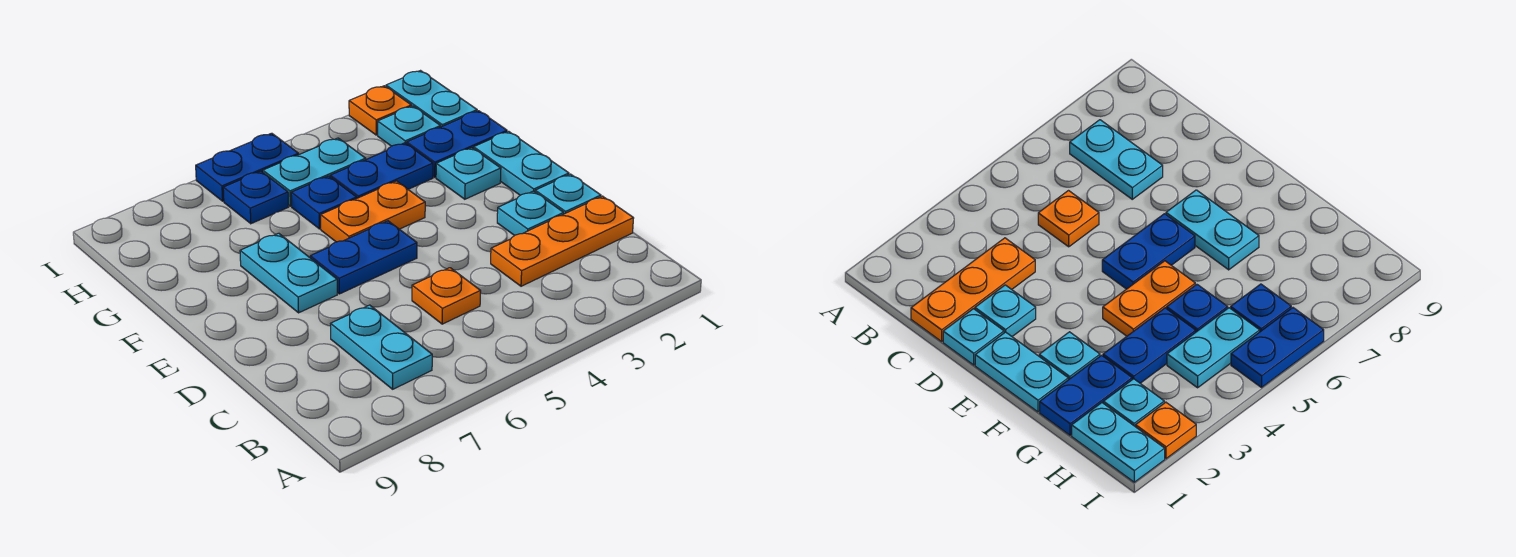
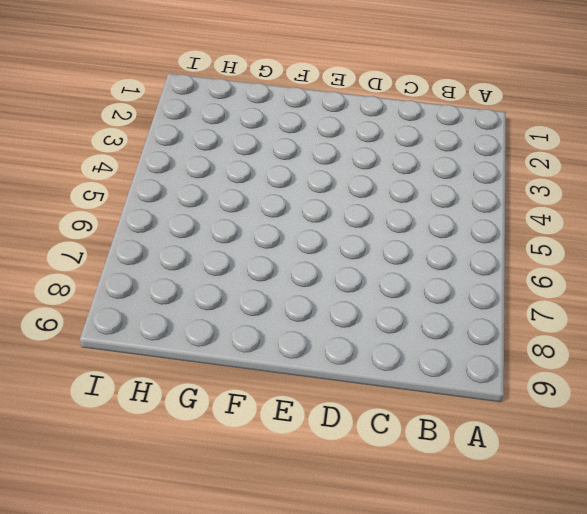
none -> cyan plate B7:C7 level 1
none -> orange plate C1:C3 level 1
none -> orange plate C5 level 1

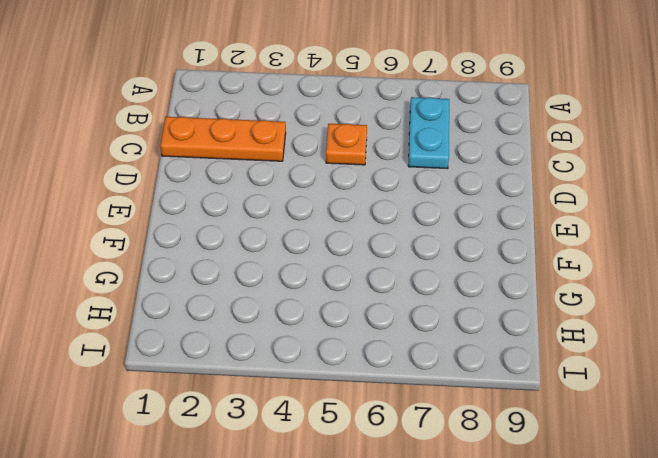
none -> cyan plate D1 level 1
none -> cyan plate D2 level 1
none -> cyan plate E1:F1 level 1

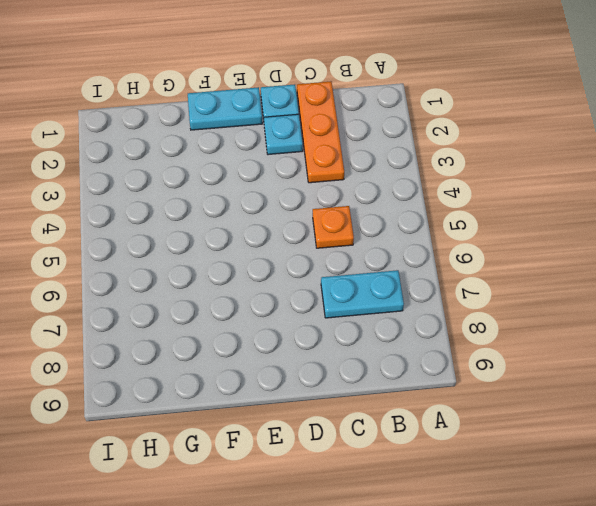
none -> blue plate E5:E6 level 1
none -> cyan plate E7:F7 level 1
none -> cyan plate F2 level 1

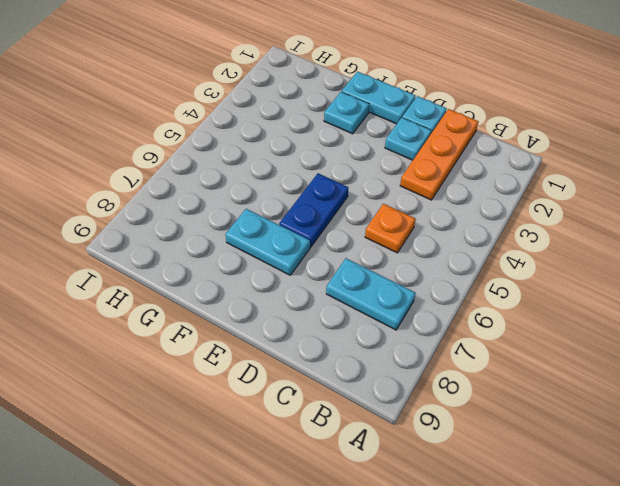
none -> orange plate F4:F5 level 1
none -> blue plate G1:G2 level 1
none -> blue plate G3:G4 level 1

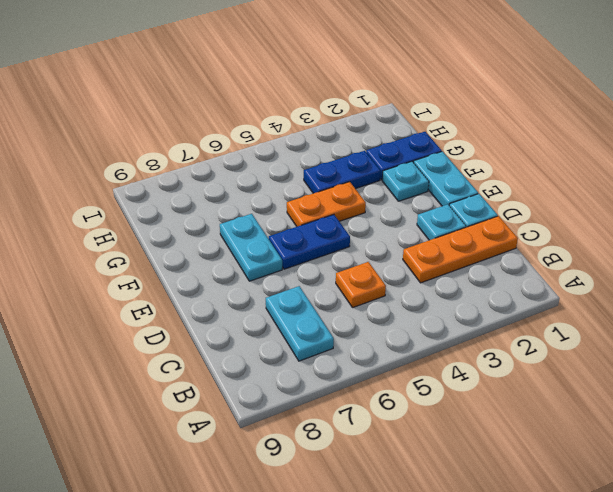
none -> blue plate G5 level 1
none -> cyan plate H1:I1 level 1
none -> cyan plate H2 level 1

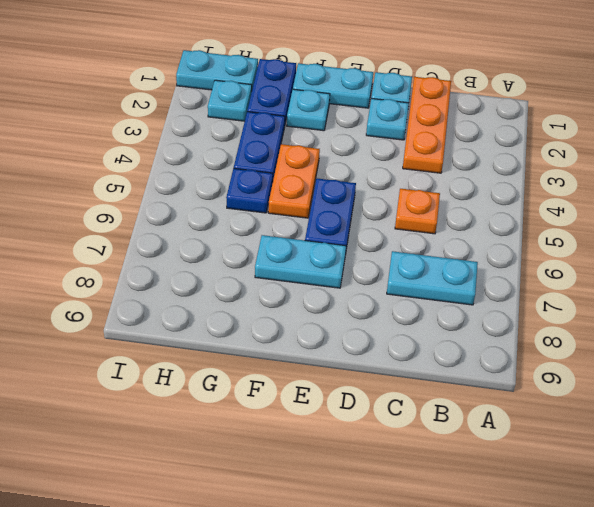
none -> cyan plate H4:H5 level 1
none -> blue plate H6 level 1
none -> orange plate I2 level 1

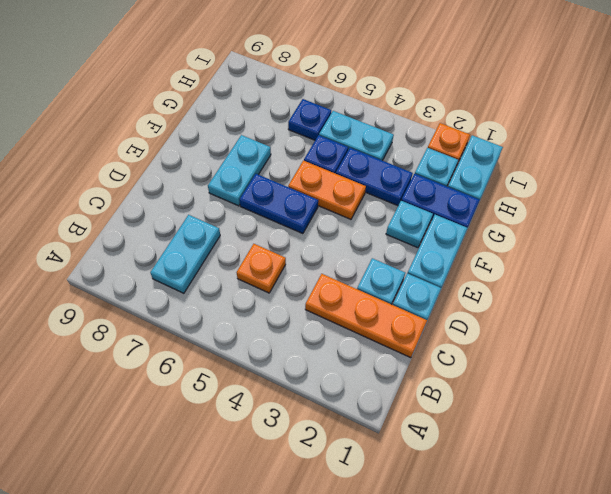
none -> blue plate I5:I6 level 1

